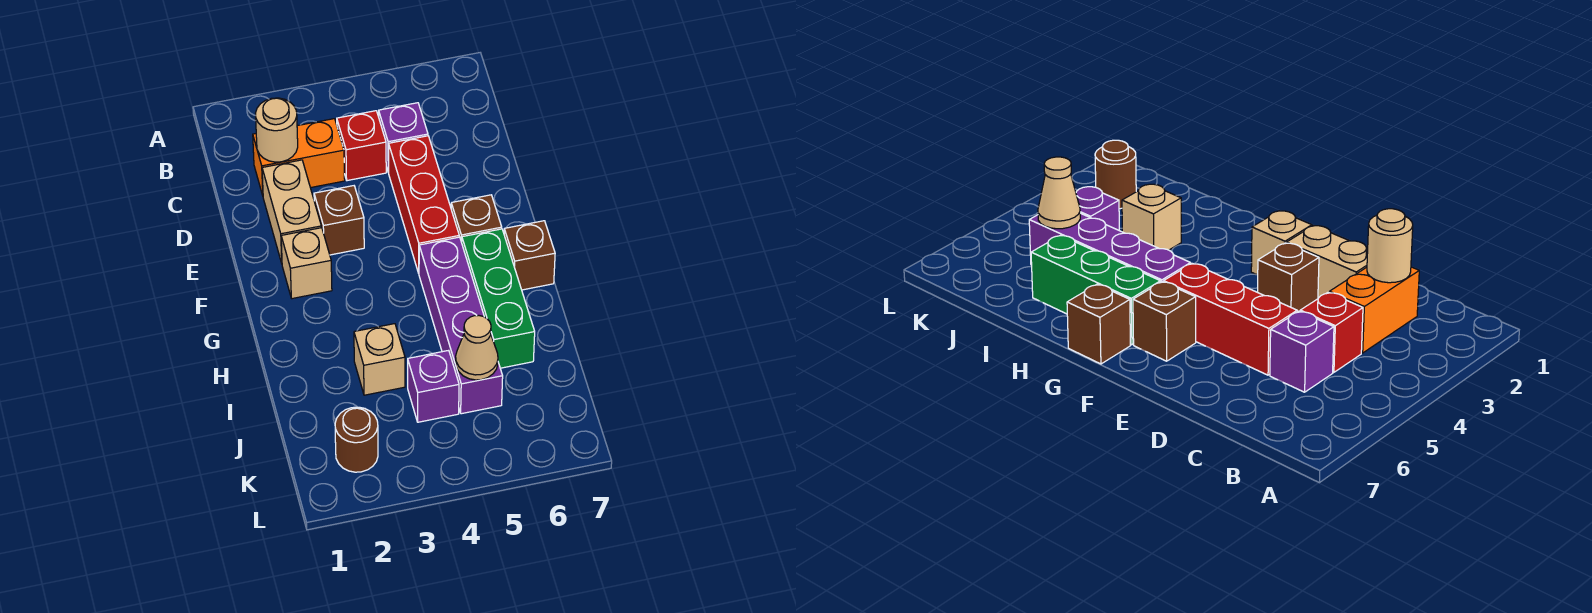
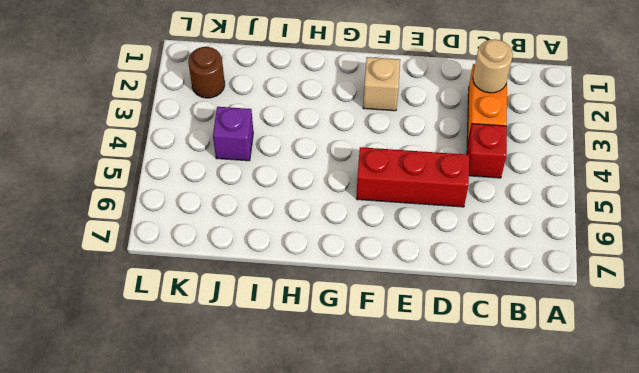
none -> purple brick C5 level 1
none -> tan brick D2:E2 level 1
none -> brown brick E3 level 1

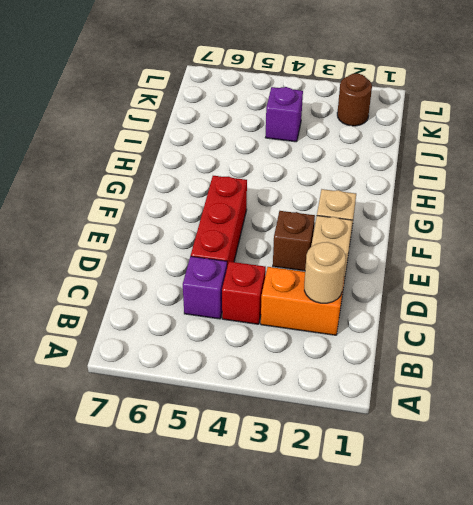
none -> brown brick F6 level 1
none -> purple brick G5:J5 level 1
none -> green brick G6:I6 level 1

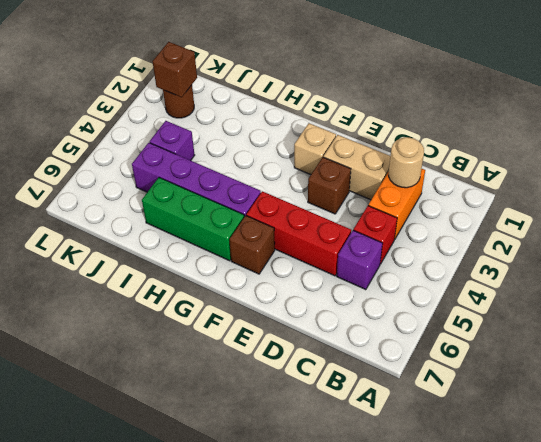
brown brick K2 level 2 -> brown brick G7 level 1
none -> tan brick I3 level 1
none -> tan cone J5 level 2

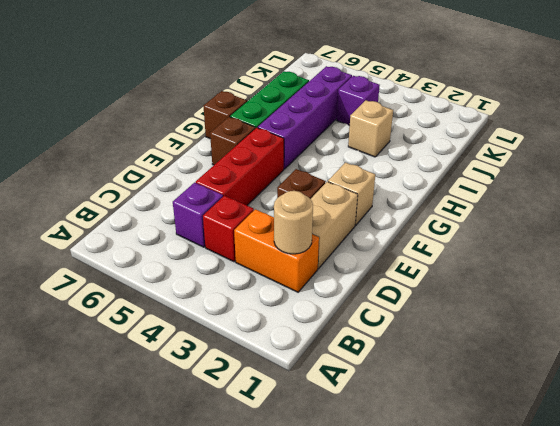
none -> brown round brick K2 level 1
none -> tan cone J5 level 2

